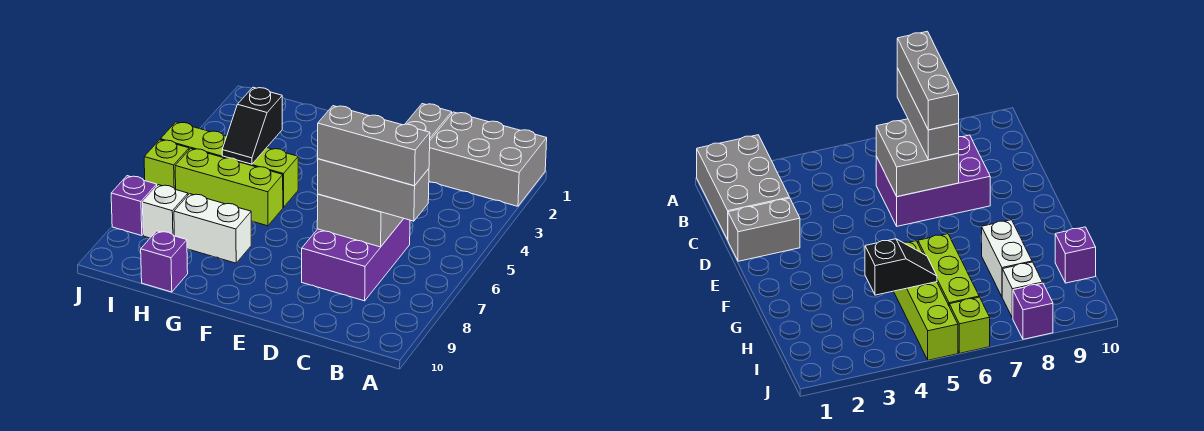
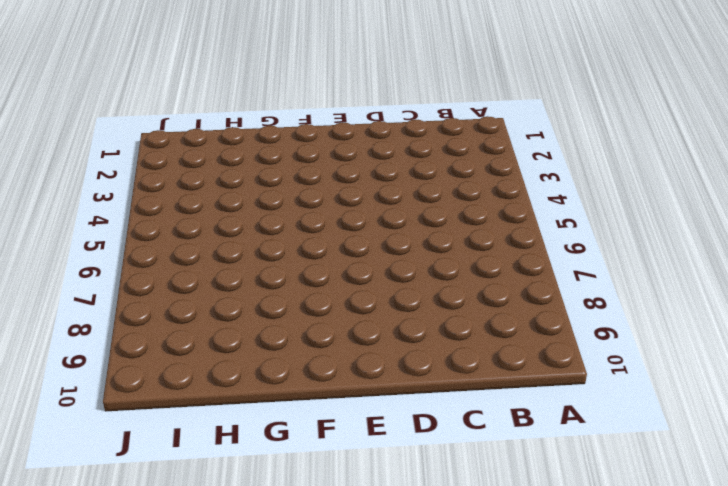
none -> grey brick A1:C2 level 1
none -> purple brick C6:D8 level 1
none -> grey brick D1:D2 level 1

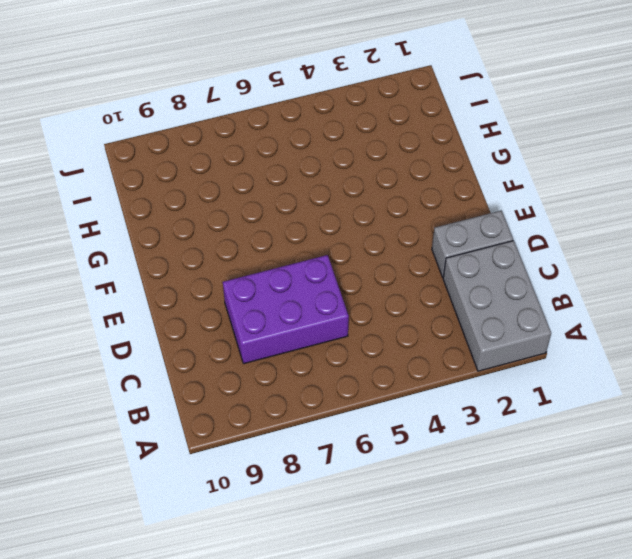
none -> lime brick G5:J5 level 1
none -> lime brick G6:I6 level 1
none -> white brick G8:H8 level 1

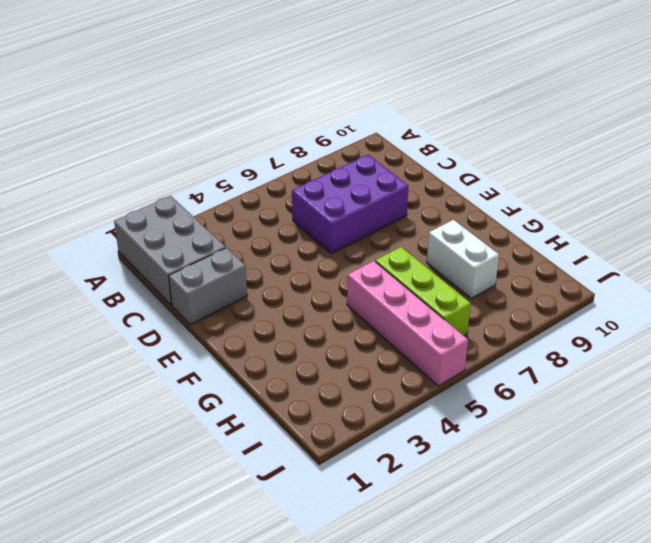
pink brick G5:J5 level 1 -> lime brick G5:J5 level 1
none -> purple brick H10 level 1
none -> white brick I8 level 1
none -> lime brick J6 level 1

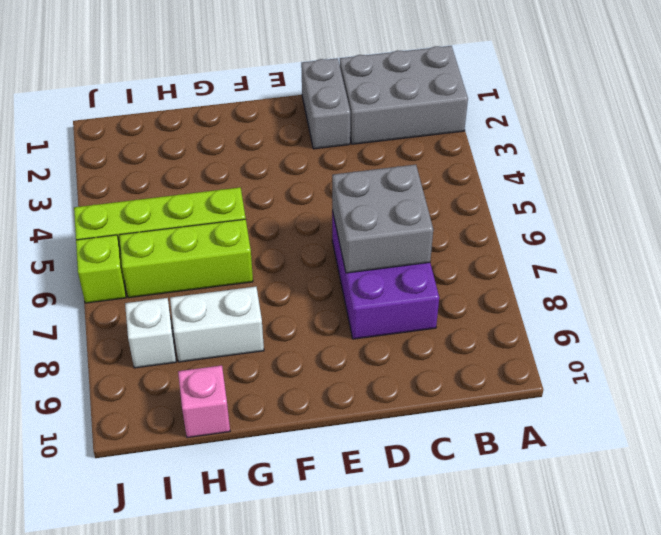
pink brick H10 level 1 -> purple brick H10 level 1
none -> purple brick J8 level 1
none -> black slope H4:H5 level 2 top 4
none -> grey brick B7:D7 level 3

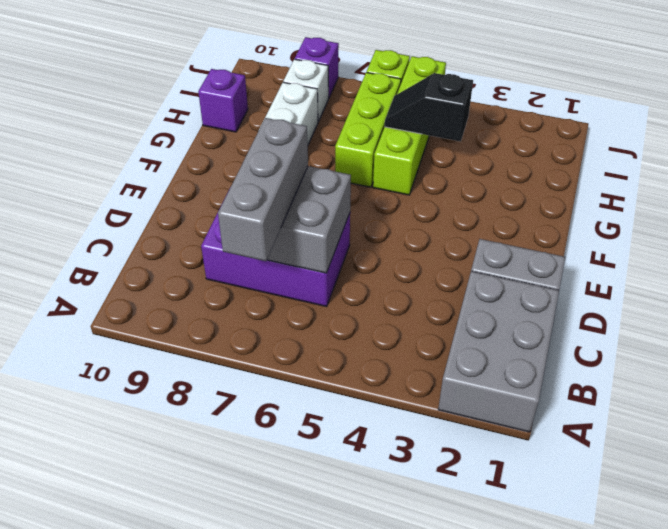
none -> grey brick B7:D7 level 4

